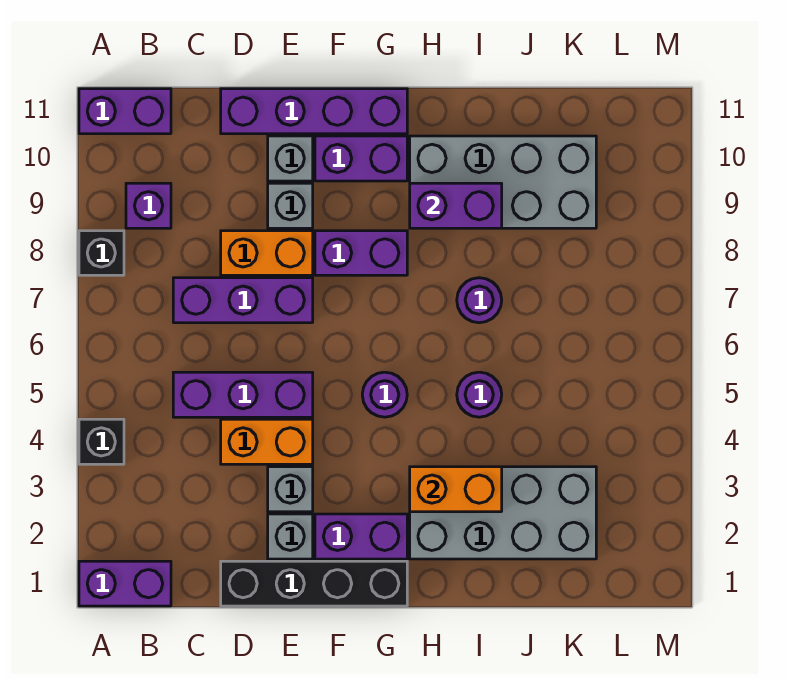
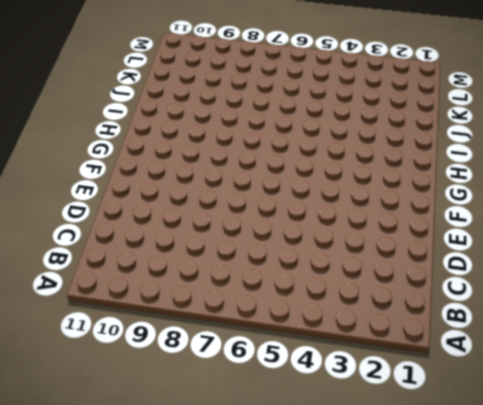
none -> purple brick A1:B1 level 1
none -> black brick A4 level 1
none -> black brick A8 level 1

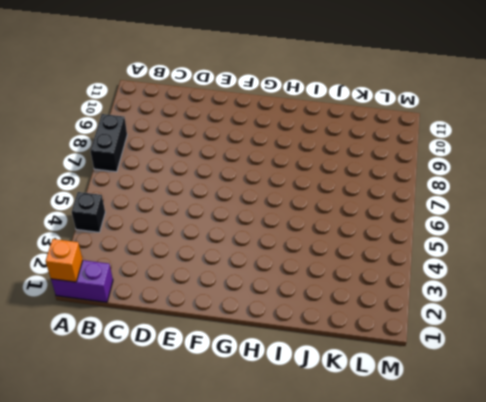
orange brick A1 level 2 -> none
black brick A7:A8 level 1 -> black brick A8 level 1
none -> purple brick A11:B11 level 1
none -> purple brick B9 level 1
none -> purple brick C5:E5 level 1

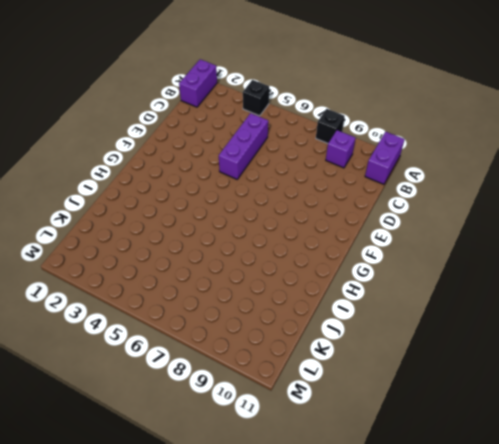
none -> purple brick C7:E7 level 1
none -> black brick D1:G1 level 1
none -> orange brick D4:E4 level 1

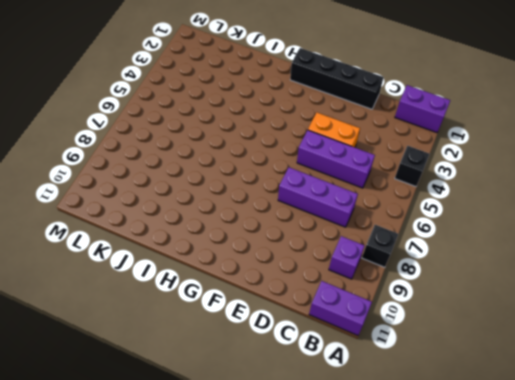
none -> orange brick D8:E8 level 1
none -> purple brick D11:G11 level 1
none -> grey brick E2 level 1

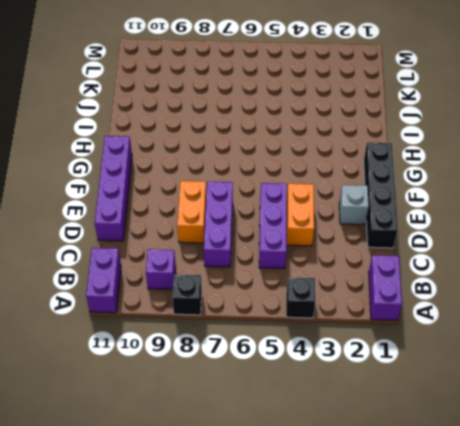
none -> grey brick E3 level 1
none -> grey brick E9 level 1
none -> grey brick E10 level 1

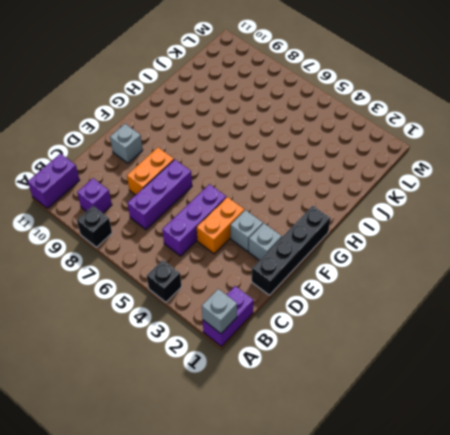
grey brick A1 level 2 -> grey brick E9 level 1
none -> purple brick D11:G11 level 1
none -> purple brick F2:G2 level 1
none -> purple brick F8:G8 level 1

